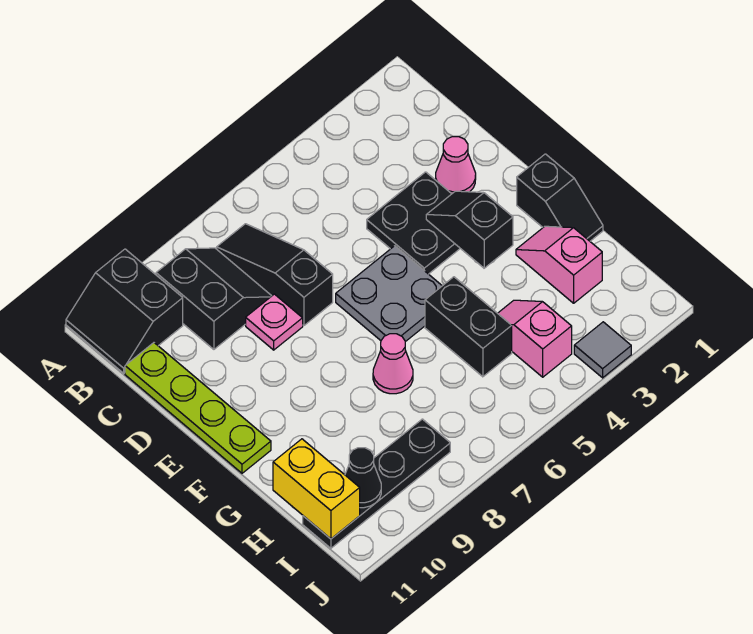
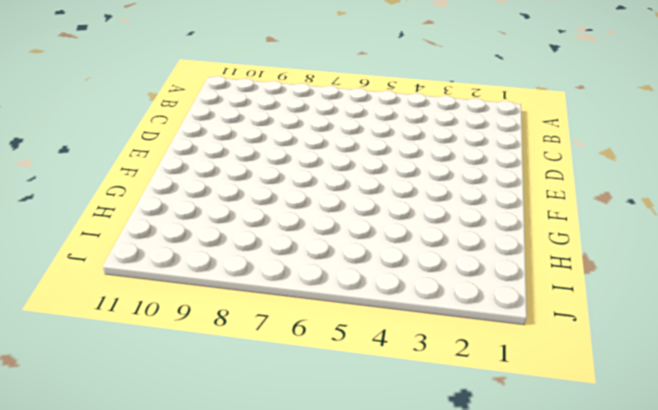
none -> black slope A10:B11 level 1 top 10
none -> black slope B7:D7 level 1 top D
none -> black slope B8:C9 level 1 top 9

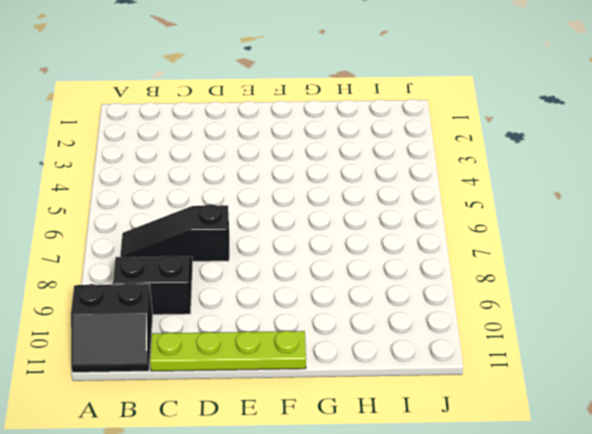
none -> pink cone D2 level 1
none -> black plate D3:E4 level 1
none -> pink plate D8 level 1

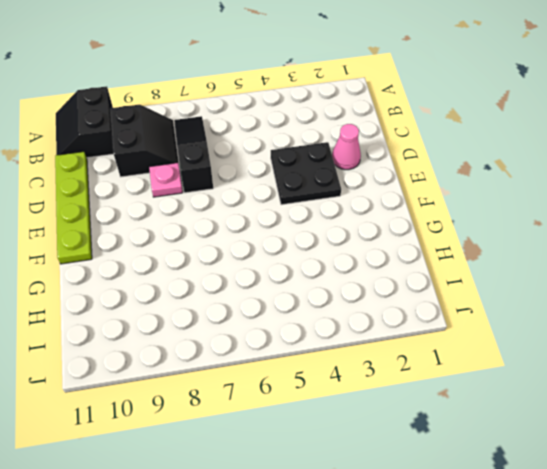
none -> grey plate E5:F6 level 1
none -> black slope F1:G1 level 1 top F
none -> pink slope G2:H2 level 1 top H

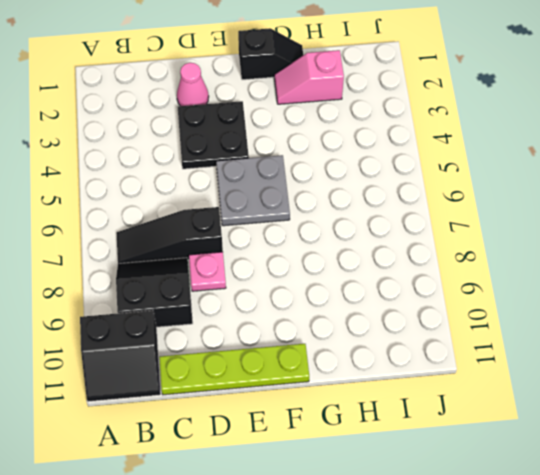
none -> black brick G5:H5 level 1
none -> pink cone G7 level 1
none -> pink slope H4:I4 level 1 top I

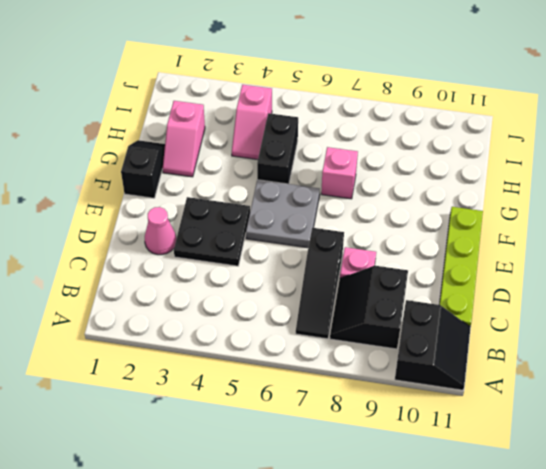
pink brick G7 level 1 -> pink cone G7 level 1
none -> black plate I8:I11 level 1
none -> grey tile J3 level 1
none -> black slope E3:F3 level 2 top F

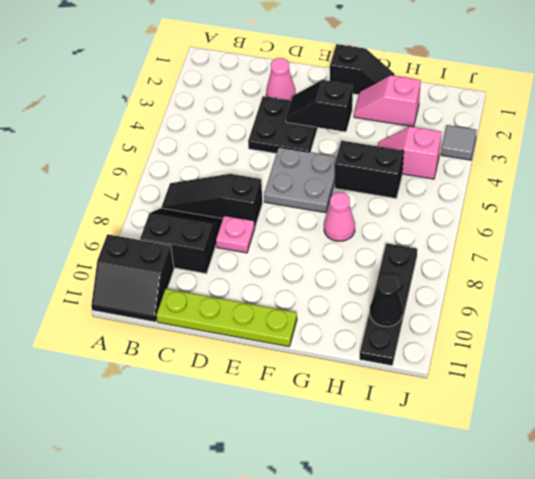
none -> yellow brick H11:I11 level 2

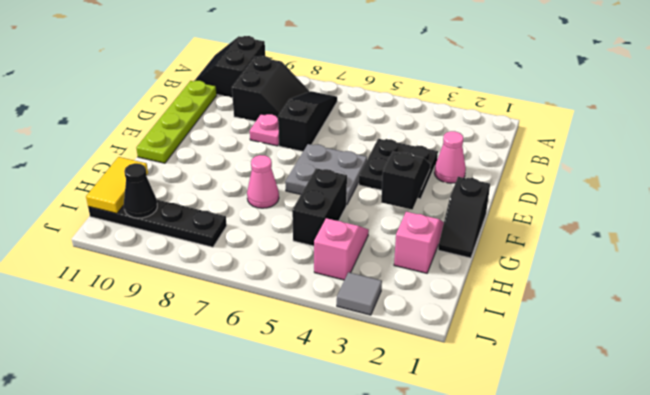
yellow tile H11:I11 level 2 -> yellow brick H11:I11 level 2

